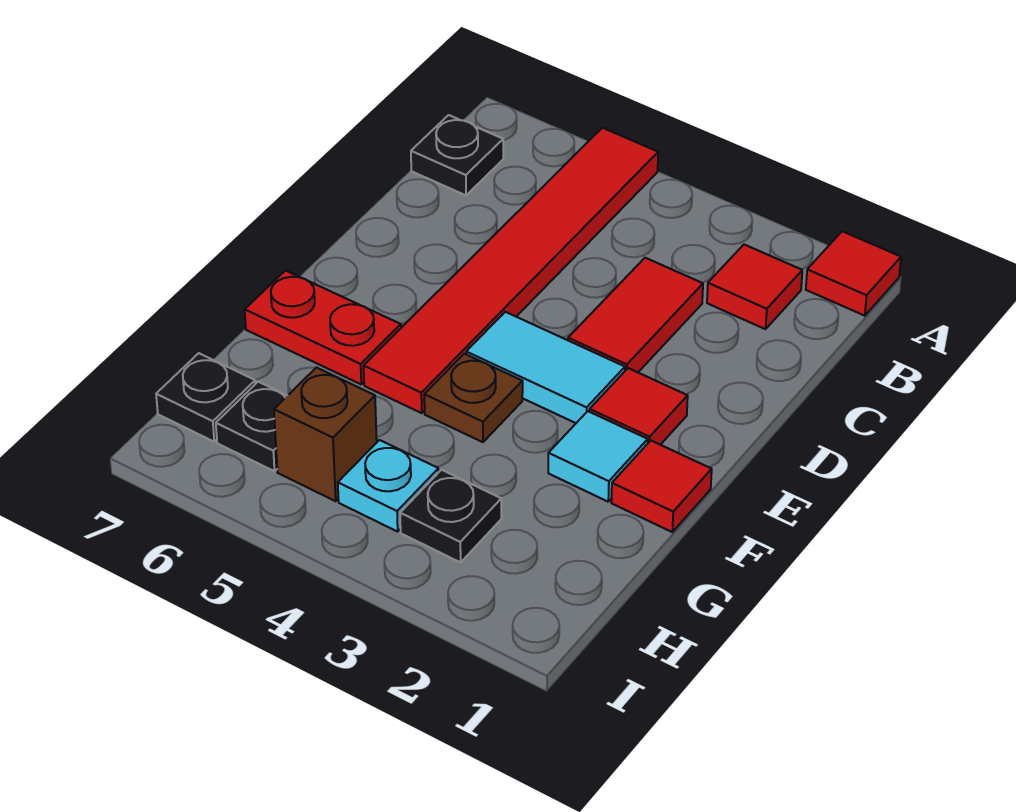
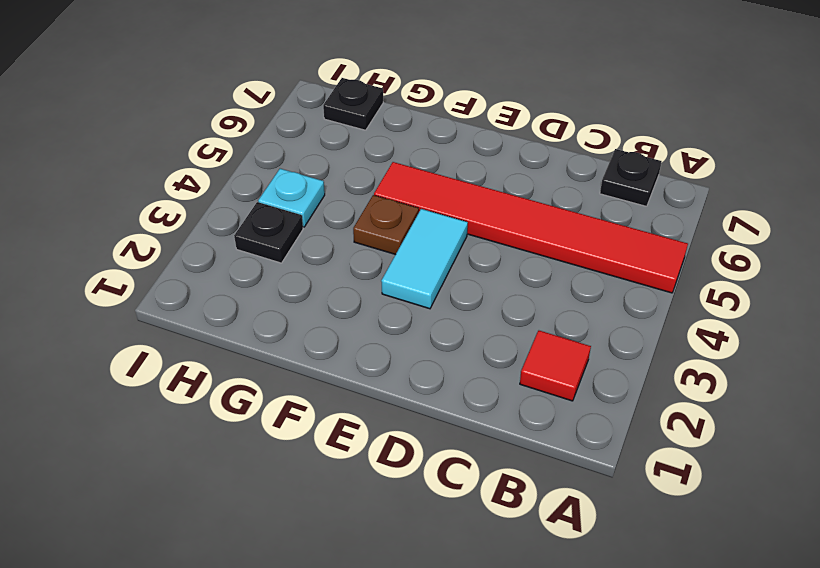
none -> red tile A1 level 1
none -> red tile C3:D3 level 1
none -> red tile E2 level 1

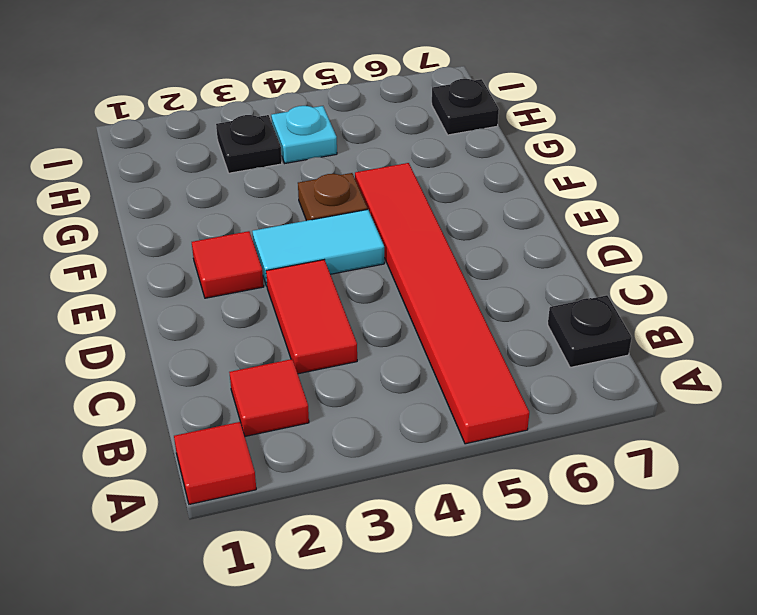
none -> red tile F1 level 1
none -> cyan tile F2 level 1
none -> red plate F6:F7 level 1

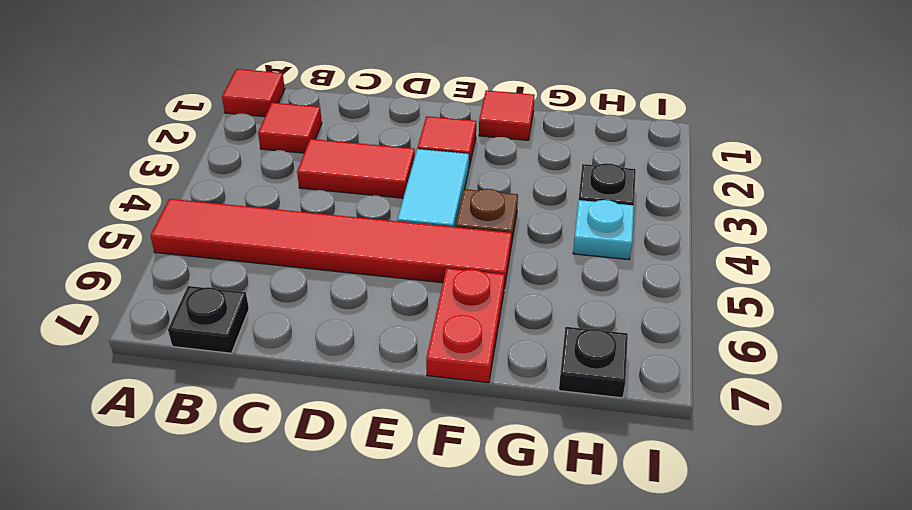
none -> cyan tile F2 level 1
none -> brown brick H5 level 1
none -> black plate H6 level 1

